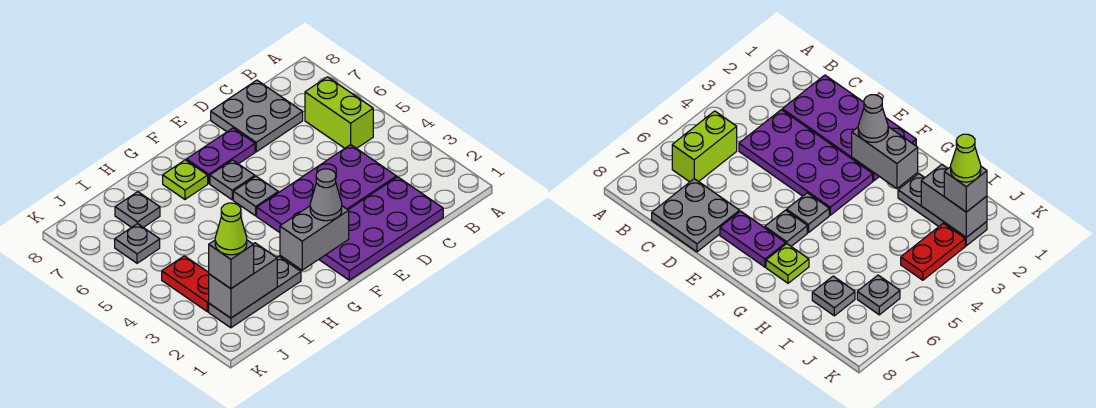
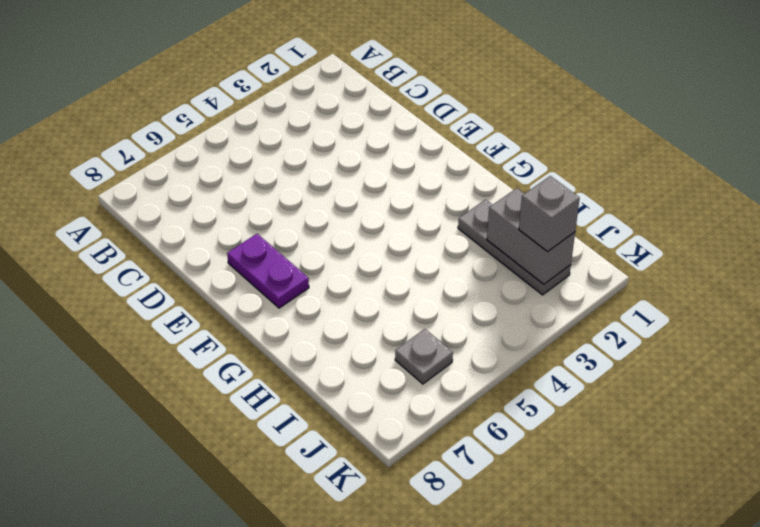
none -> lime brick B5:B6 level 1
none -> purple plate C1:F2 level 1
none -> purple plate C3:F4 level 1

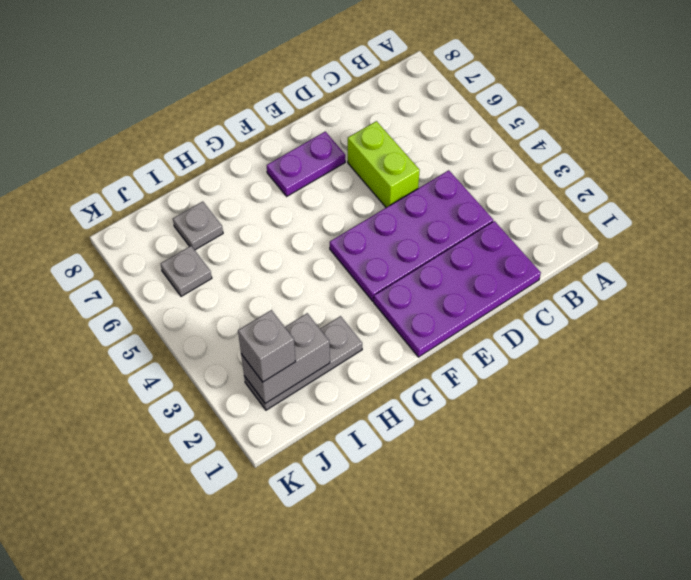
lime brick D5:D6 level 1 -> lime brick B5:B6 level 1
none -> grey plate C7:D8 level 1
none -> grey plate F5 level 1
none -> grey plate F6 level 1

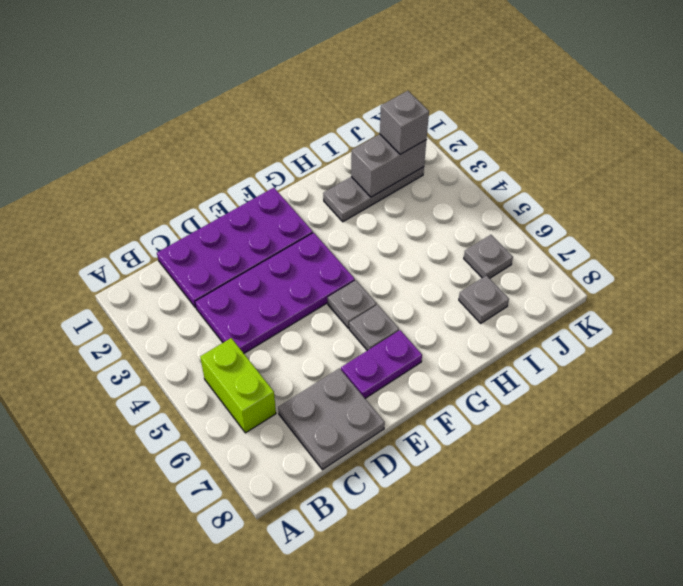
none -> lime plate G7 level 1
none -> red plate J3:J4 level 1
none -> grey brick F2:G2 level 2

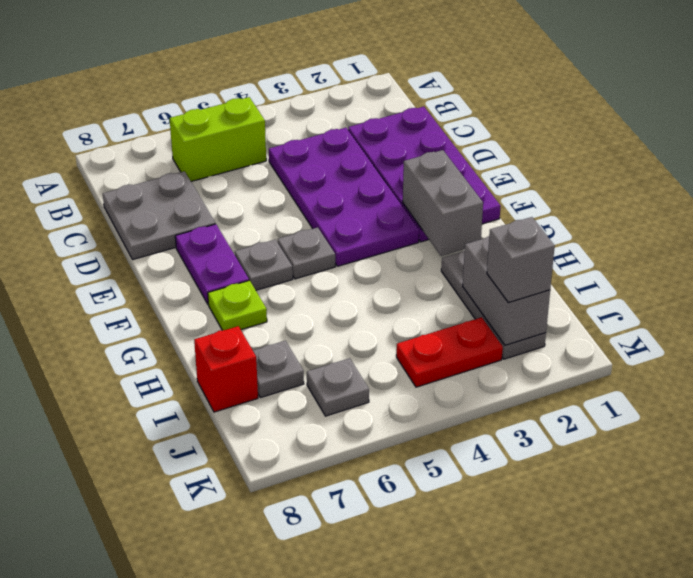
red brick I8 level 1 -> none
none -> grey cone F2 level 3
none -> lime cone J2 level 4

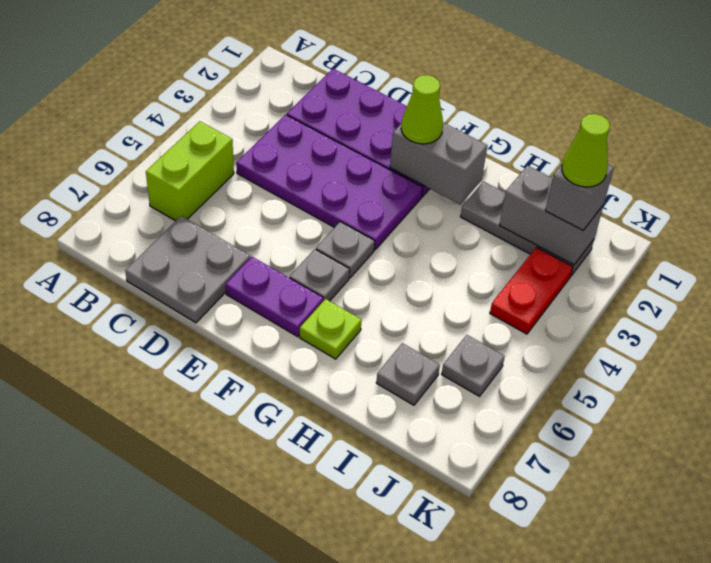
lime cone F2 level 3 -> grey cone F2 level 3

